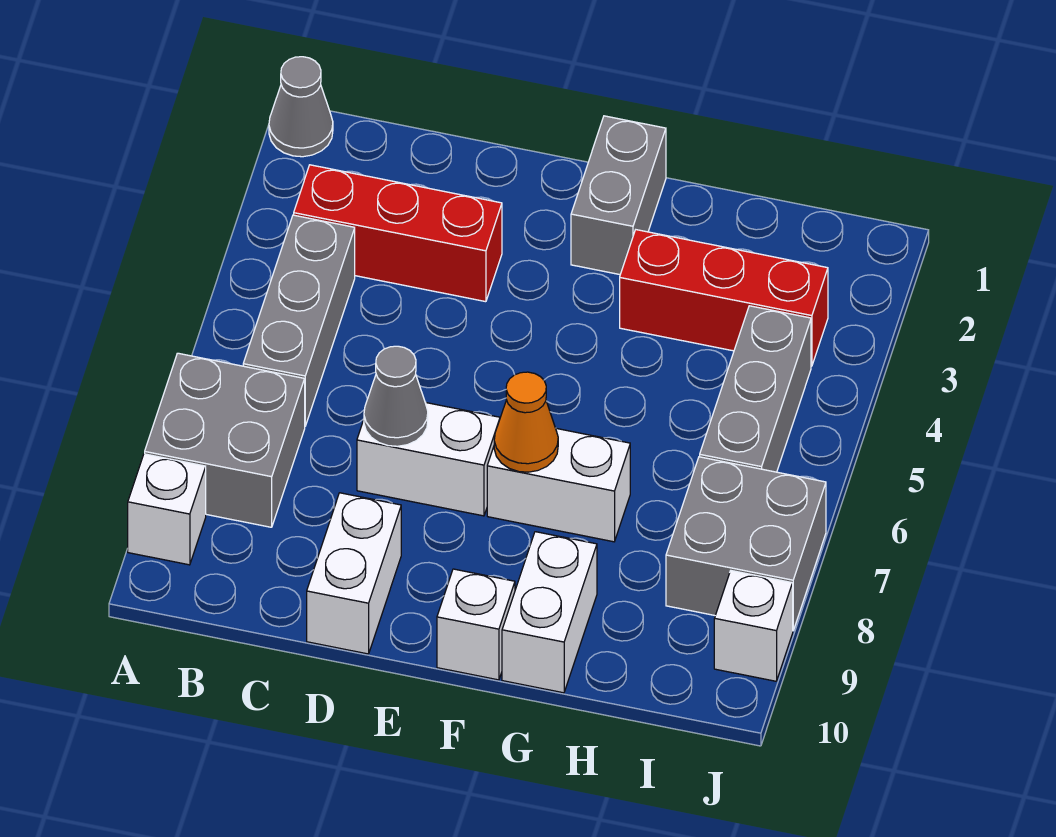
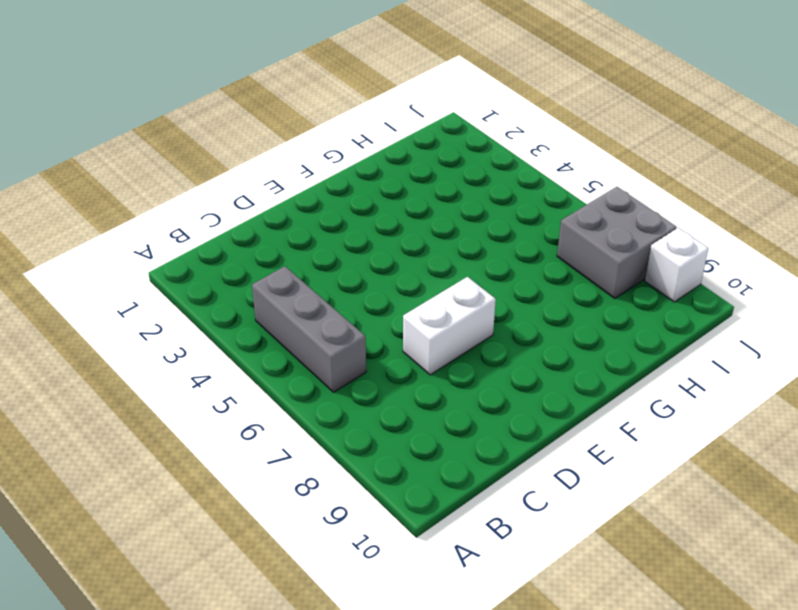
none -> grey cone A1 level 1
none -> grey brick A7:B8 level 1
none -> white brick A9 level 1

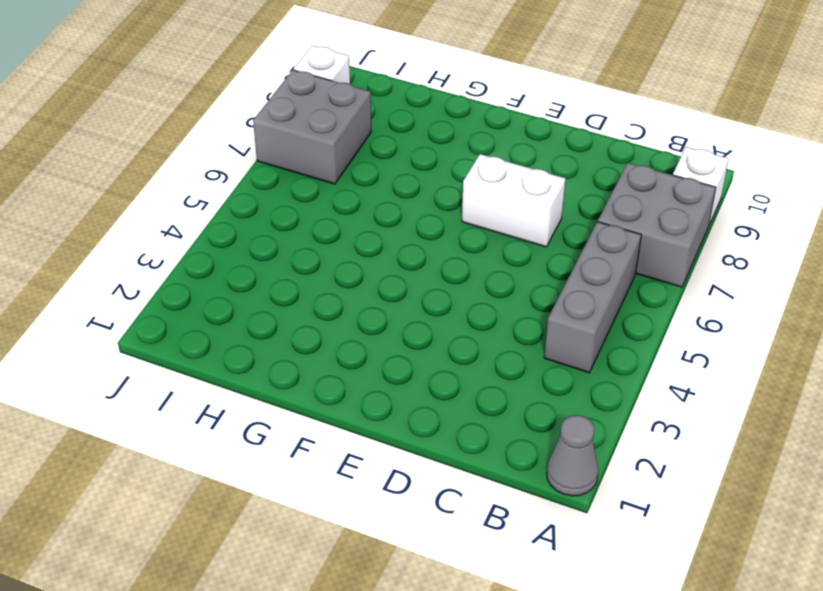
none -> red brick B3:D3 level 1
none -> white brick D9:D10 level 1
none -> grey brick F1:F2 level 1

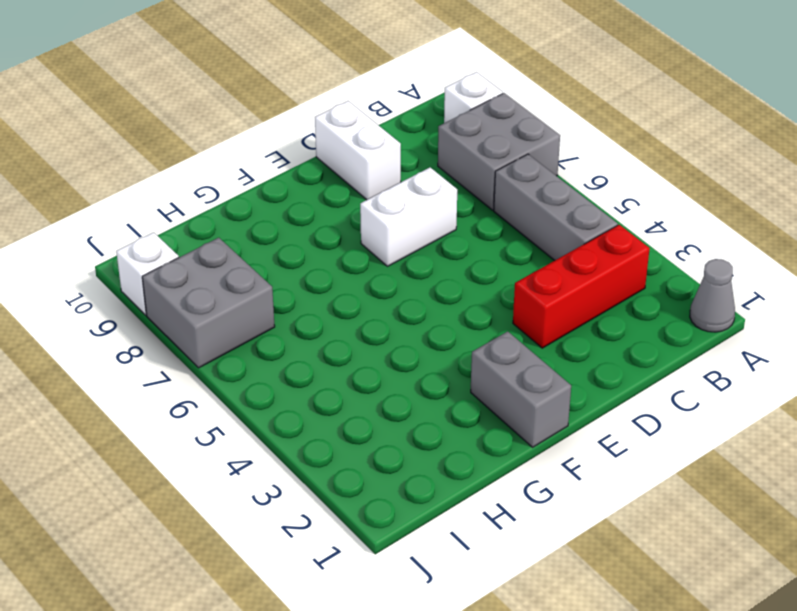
none -> white brick F7:G7 level 1
none -> white brick F10 level 1
none -> red brick G3:I3 level 1

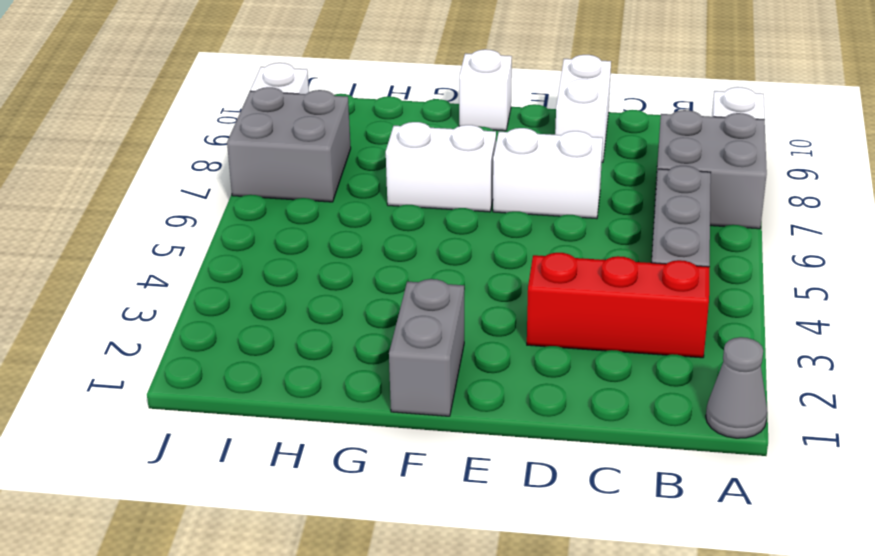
none -> red brick G3:I3 level 1
none -> white brick G9:G10 level 1
none -> grey brick I4:I6 level 1

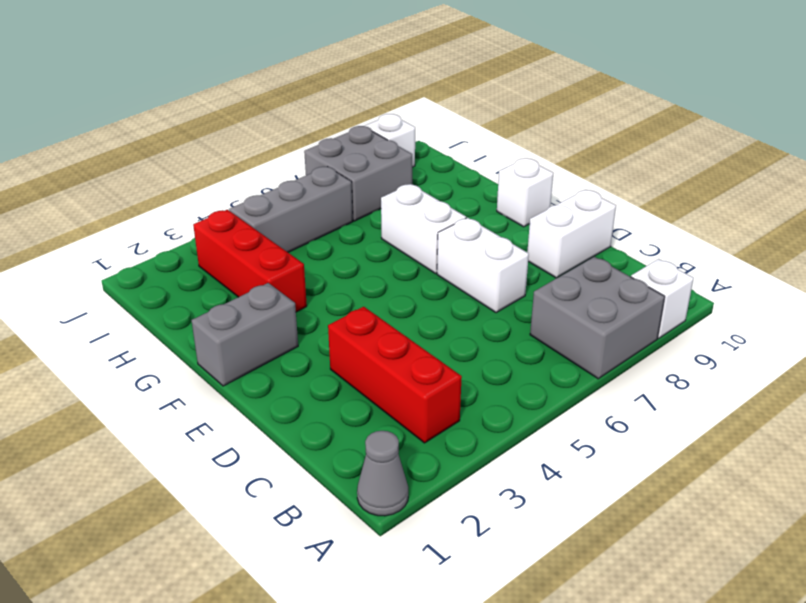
none -> grey brick B4:B6 level 1
none -> white brick G9:G10 level 1
none -> grey cone D7 level 2

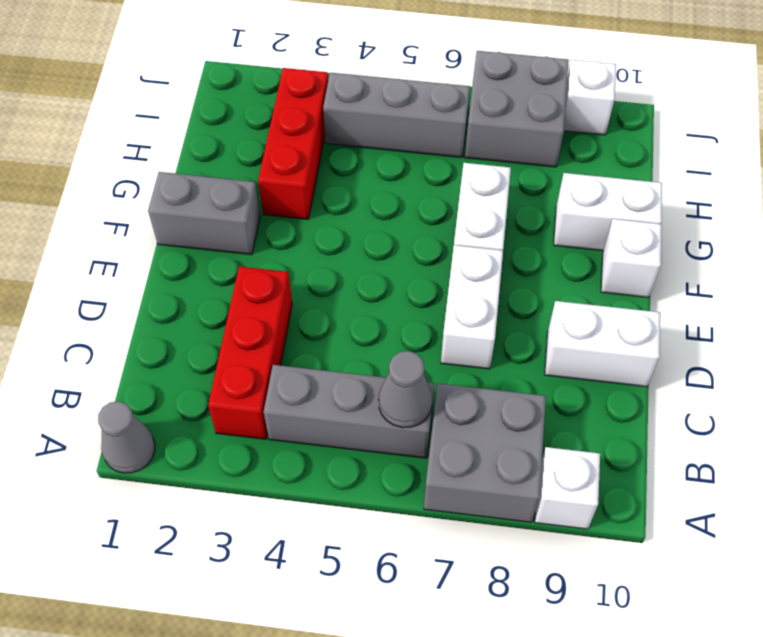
grey cone B6 level 2 -> grey cone D7 level 2
none -> orange cone F7 level 2

